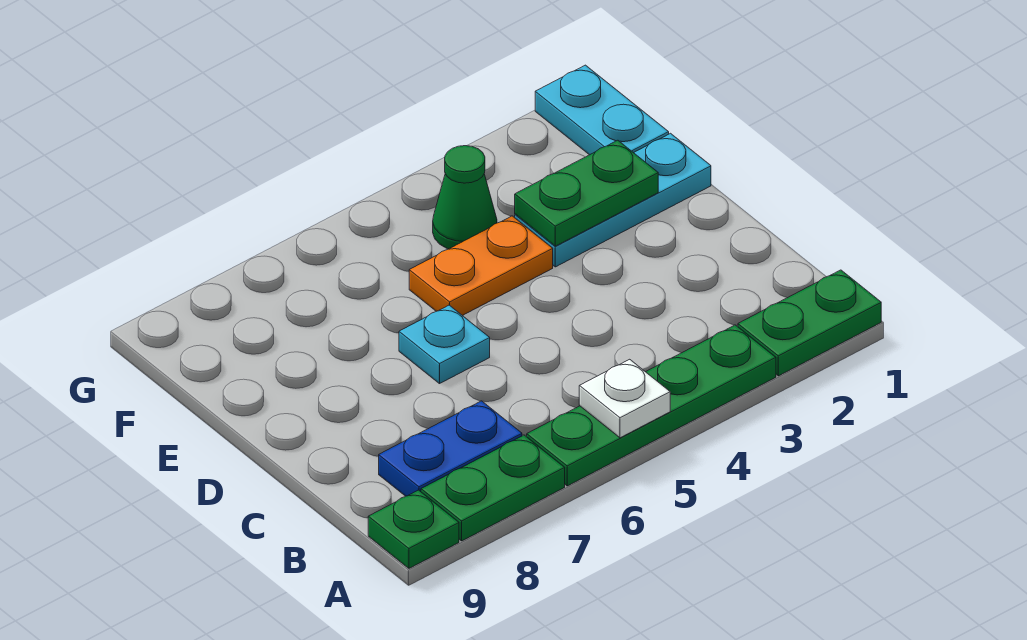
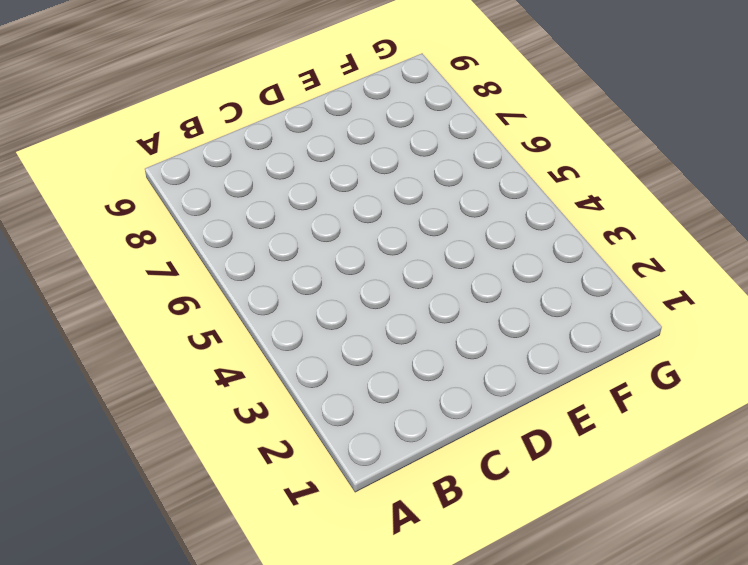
none -> green plate A1:A2 level 1
none -> green plate A3:A6 level 1
none -> green plate A7:A8 level 1

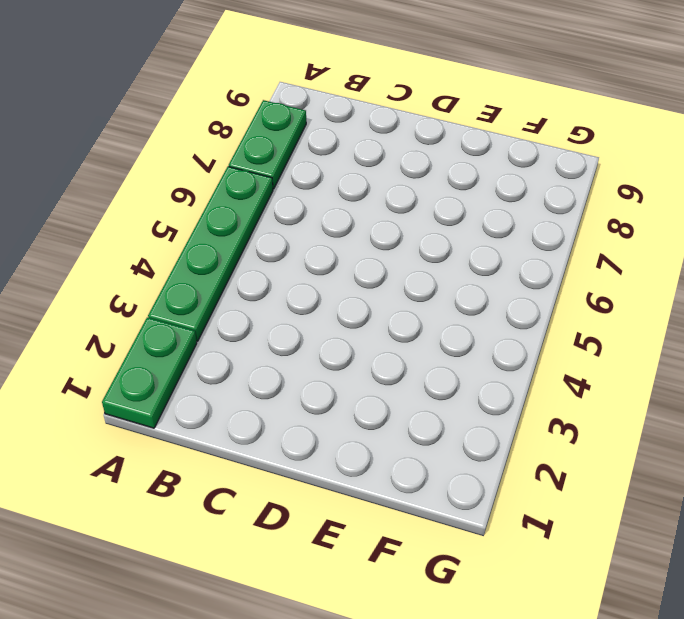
none -> green plate A9 level 1
none -> blue plate B7:B8 level 1
none -> cyan plate D6 level 1

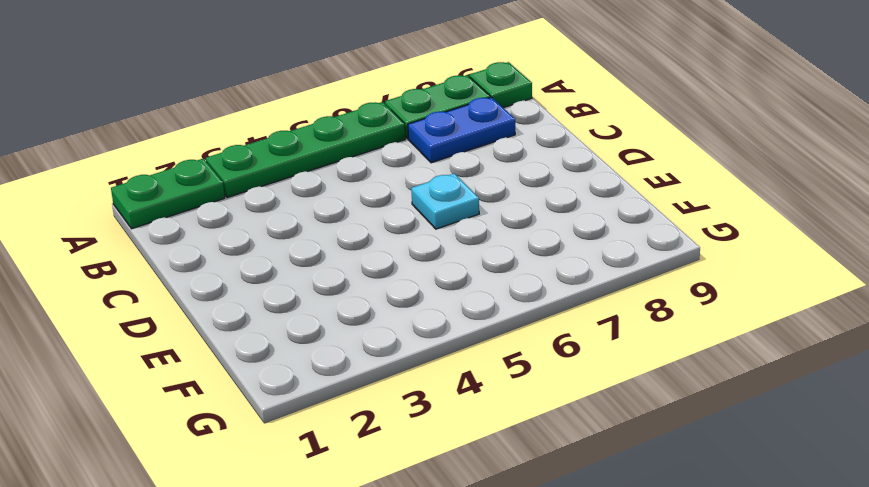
none -> cyan plate E1:E3 level 1
none -> orange plate E4:E5 level 1
none -> cyan plate F1:G1 level 1

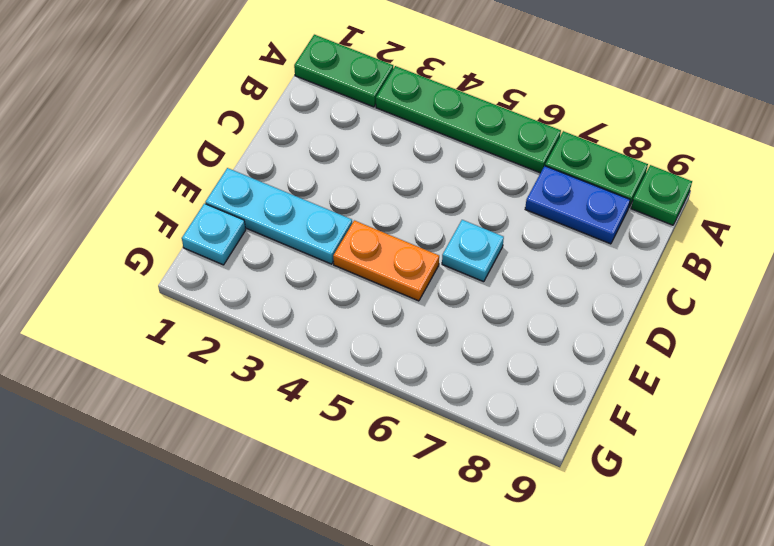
cyan plate F1 level 1 -> cyan plate F1:G1 level 1
none -> green cone F4 level 1
none -> white plate A5 level 2
none -> green plate E2:E3 level 2

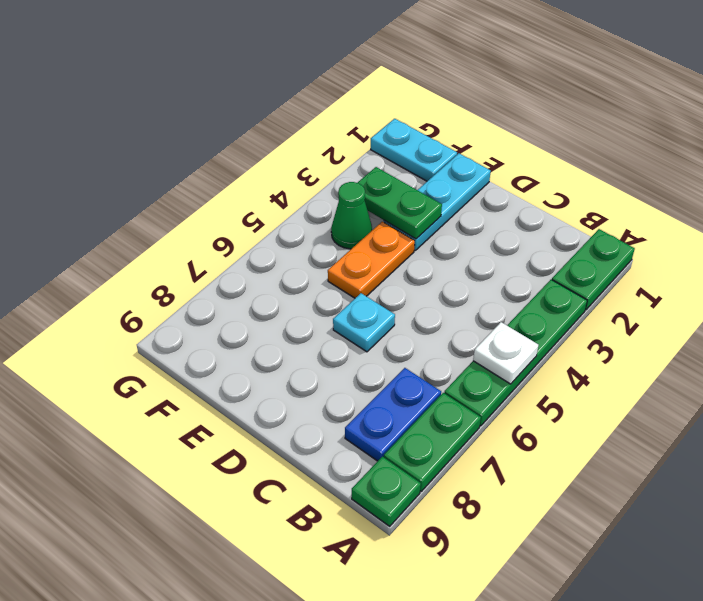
green plate E3:F3 level 2 -> green plate E2:E3 level 2

